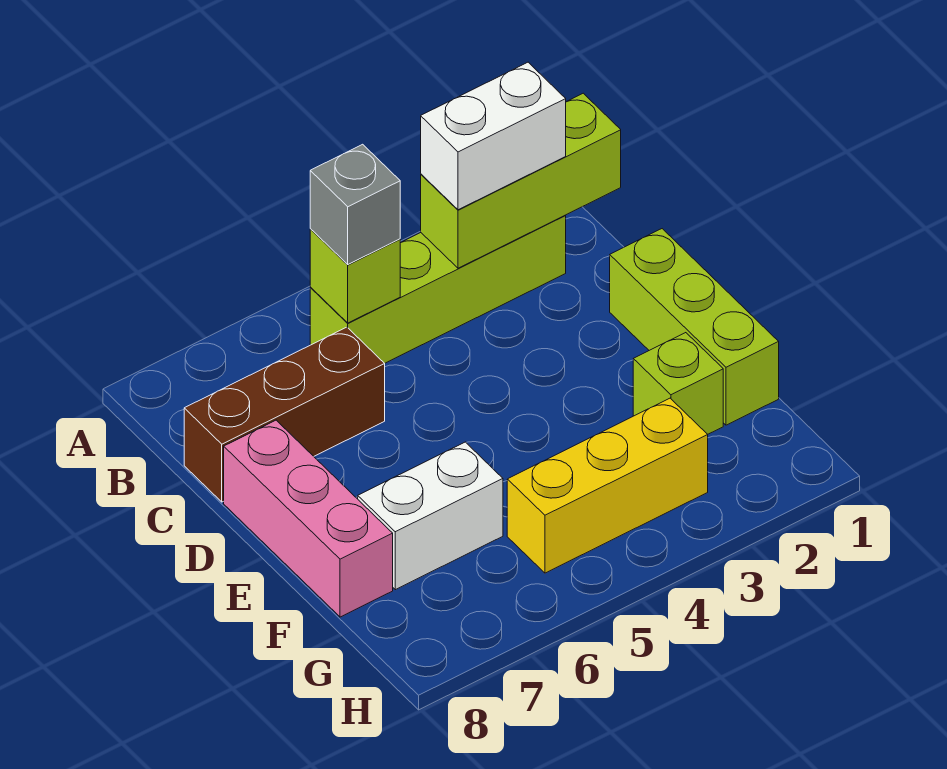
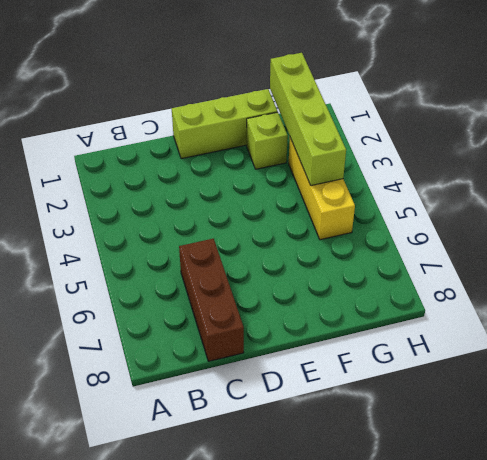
lime brick G1:G4 level 2 -> lime brick B2:B5 level 1
none -> pink brick D8:F8 level 1
none -> white brick F6:F7 level 1

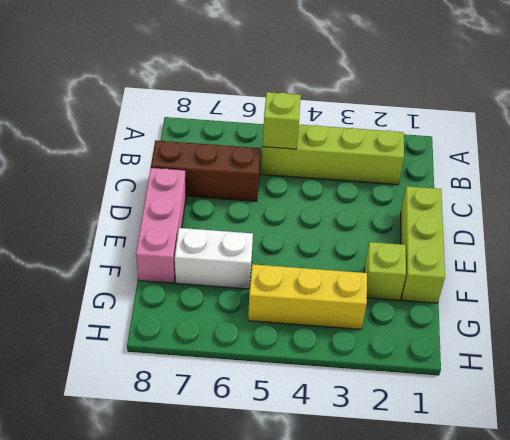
none -> lime brick B1:B3 level 2
none -> white brick B2:B3 level 3

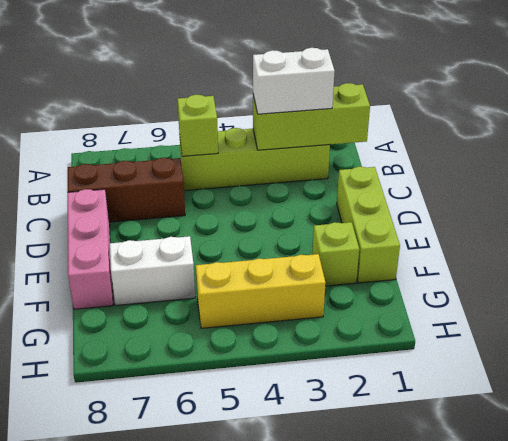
none -> grey brick B5 level 3

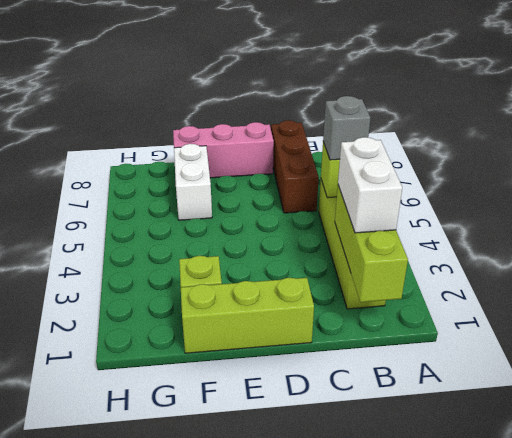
none -> yellow brick G3:G5 level 1

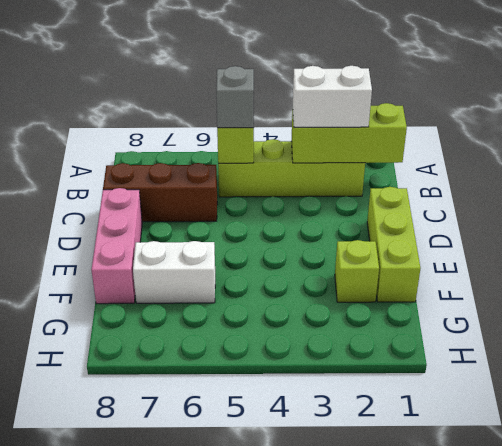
none -> yellow brick G3:G5 level 1

